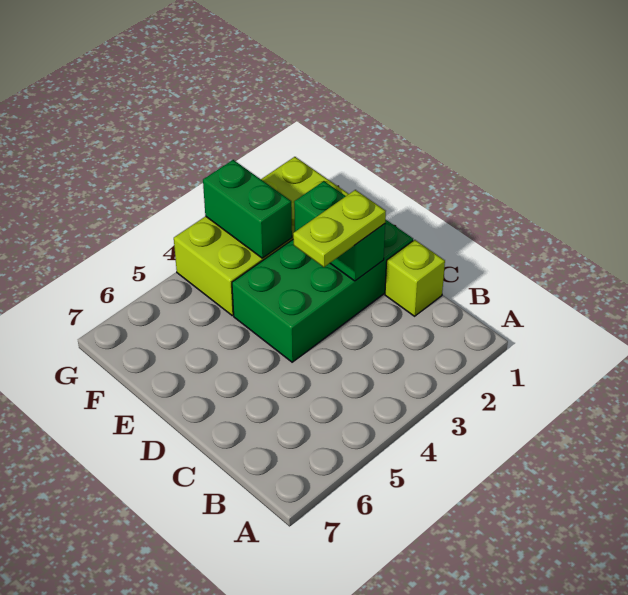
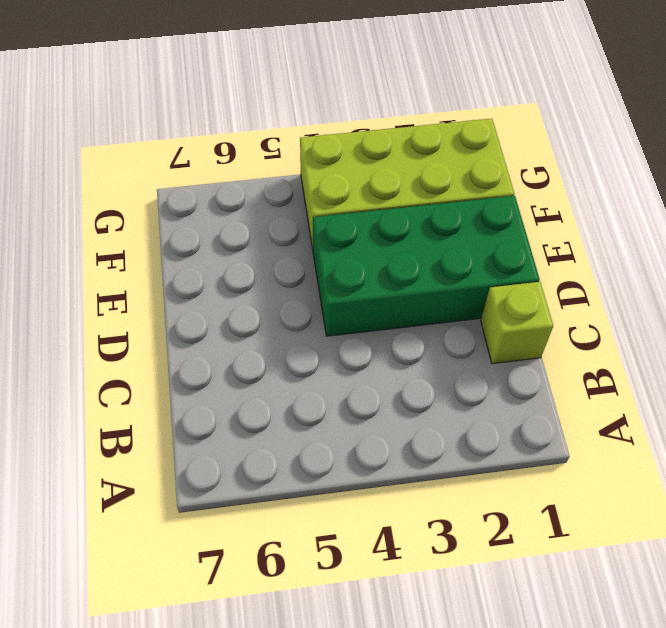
none -> green brick D2:E2 level 2
none -> green brick F3:G3 level 2

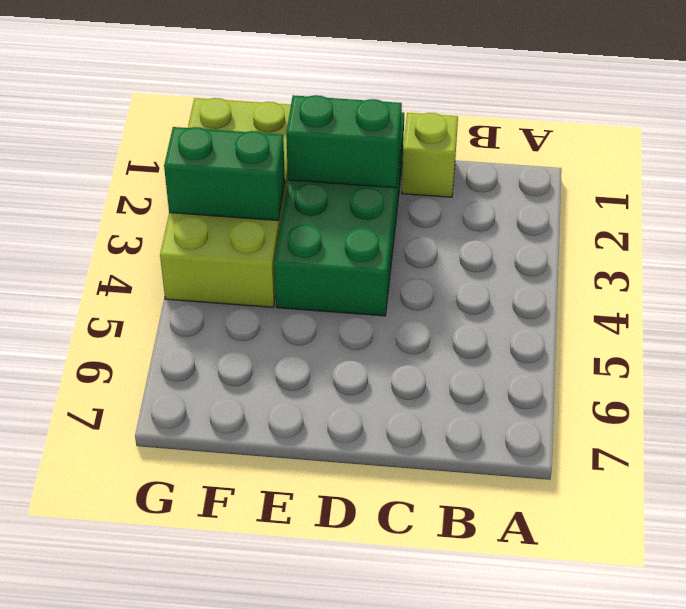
none -> lime plate D2:D3 level 3

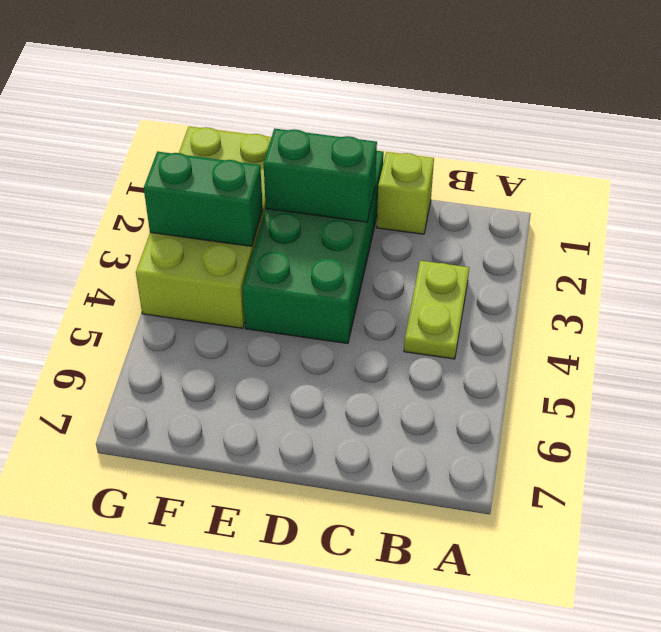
lime plate B3:B4 level 1 -> lime plate D2:D3 level 3

